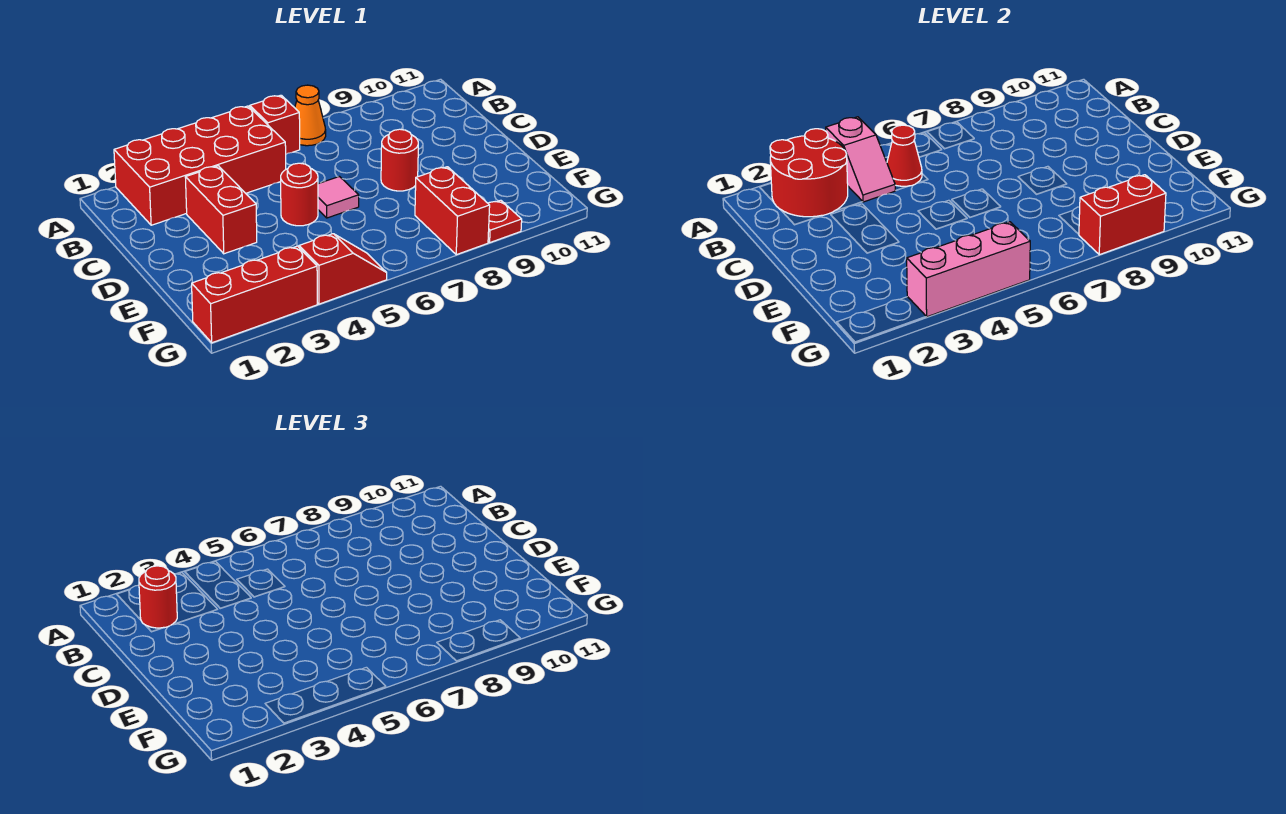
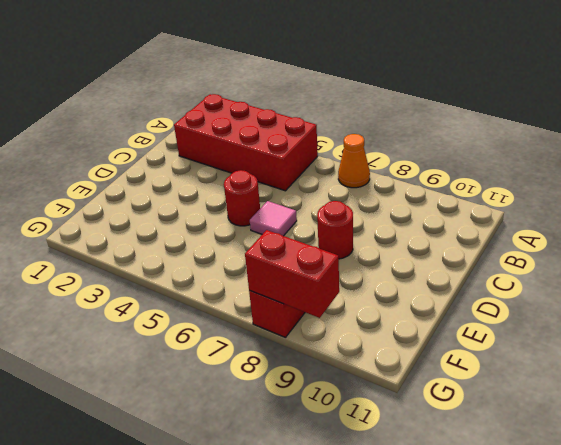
none -> red brick A6 level 1
none -> red brick C3:D3 level 1
none -> red brick G1:G3 level 1

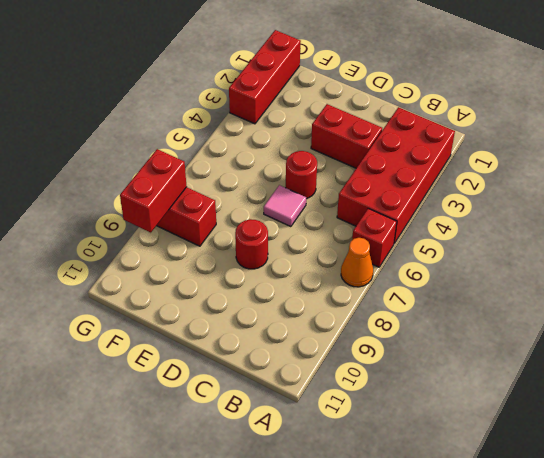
none -> red slope G4:G5 level 1 top 4
none -> red plate G9 level 1
none -> red round brick A2:B3 level 2

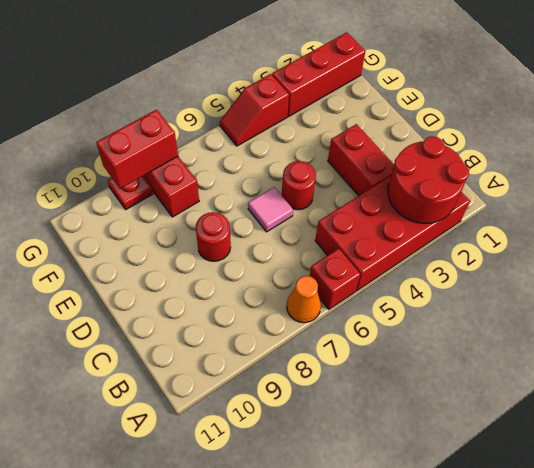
none -> pink slope A4:B4 level 2 top A
none -> red cone B5 level 2
none -> pink brick G3:G5 level 2

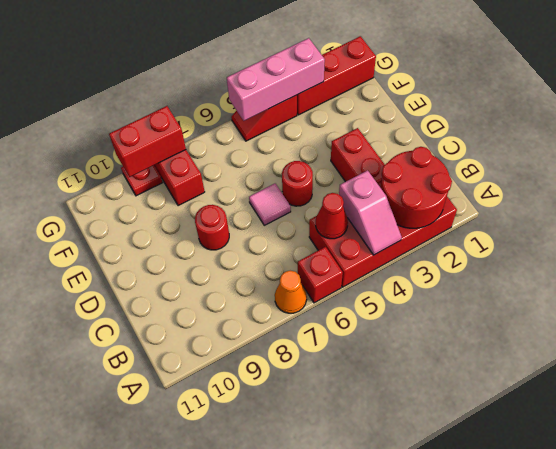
pink slope A4:B4 level 2 top B -> pink slope A4:B4 level 2 top A
none -> red round brick B2 level 3

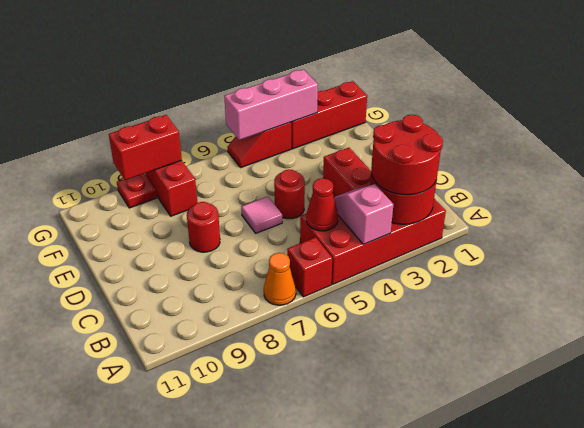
red round brick A2:B3 level 3 -> red round brick B2 level 3

